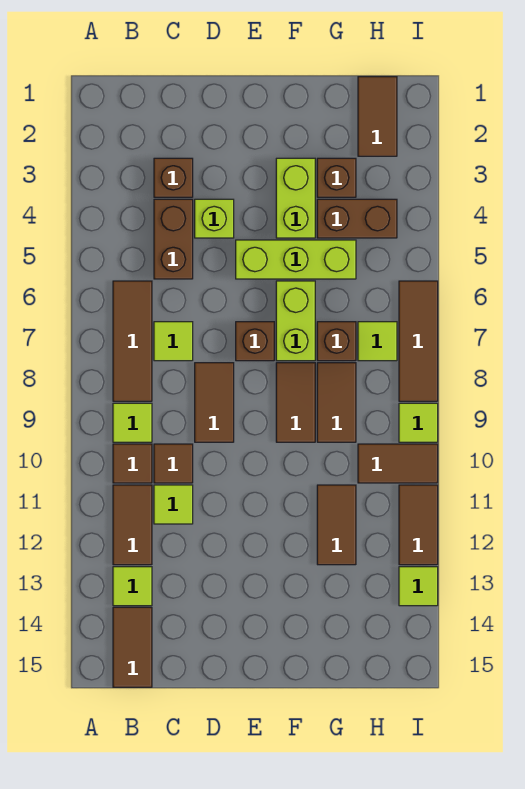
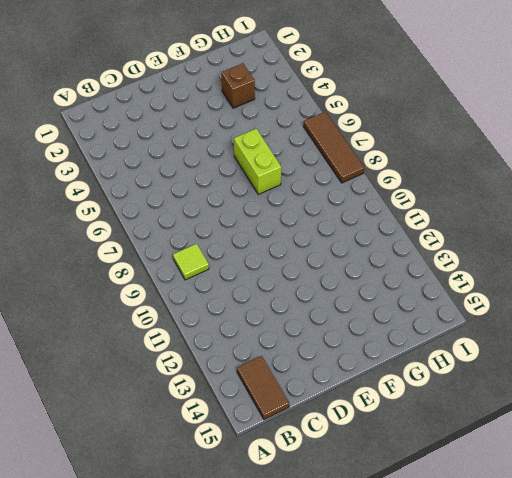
none -> brown tile B6:B8 level 1
none -> brown tile B10 level 1
none -> brown tile B11:B12 level 1
none -> lime tile B13 level 1

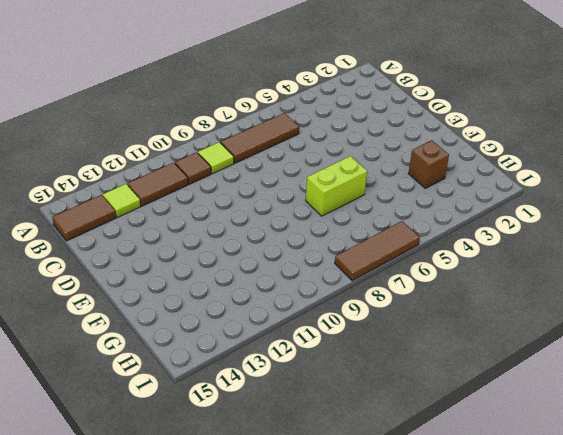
none -> brown brick C3 level 1
none -> brown brick C4:C5 level 1
none -> lime tile C7 level 1
none -> brown tile C10 level 1

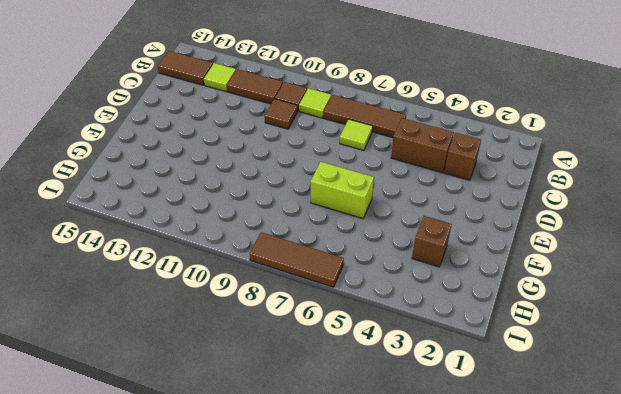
none -> lime tile C11 level 1
none -> lime brick D4 level 1
none -> brown tile D8:D9 level 1
none -> lime brick E5:G5 level 1

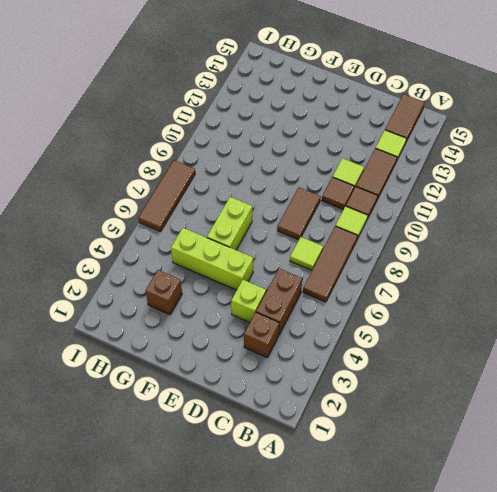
none -> brown brick E7 level 1
none -> lime brick F3:F4 level 1
none -> brown tile F8:F9 level 1
none -> brown brick G4:H4 level 1

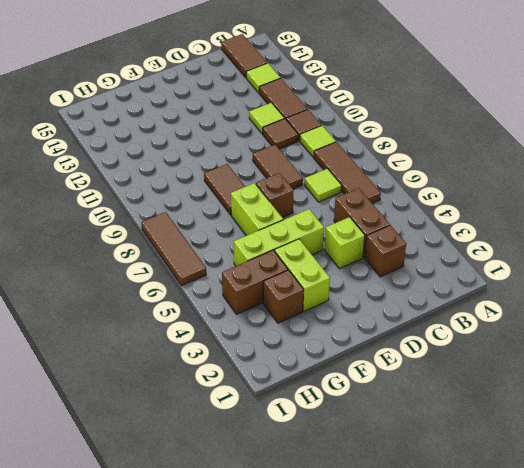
none -> brown brick G7 level 1
none -> brown tile G8:G9 level 1
none -> brown tile G11:G12 level 1
none -> brown tile H1:H2 level 1

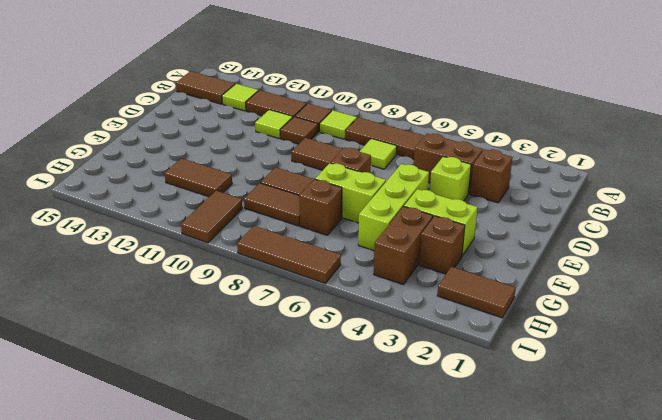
none -> lime tile H7 level 1
none -> lime tile I9 level 1
none -> brown tile I11:I12 level 1
none -> lime tile I13 level 1

